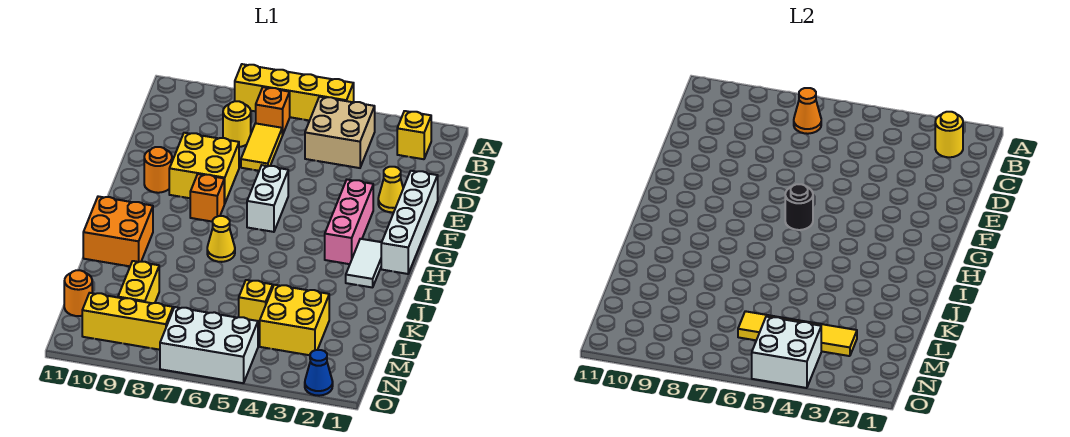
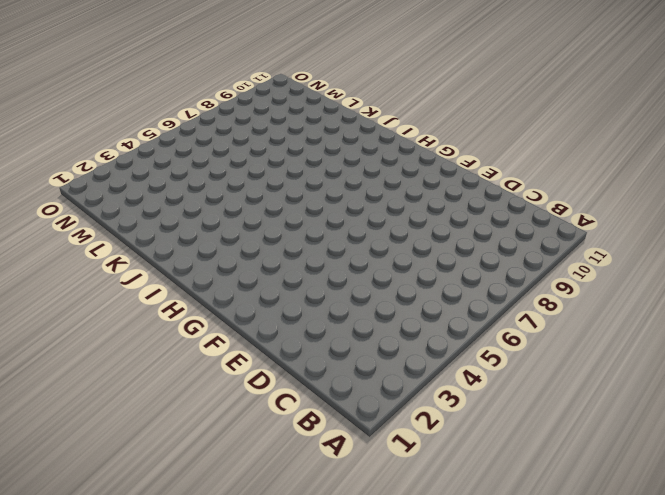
none -> yellow brick A5:A8 level 1
none -> yellow brick B2 level 1
none -> tan brick B4:C5 level 1

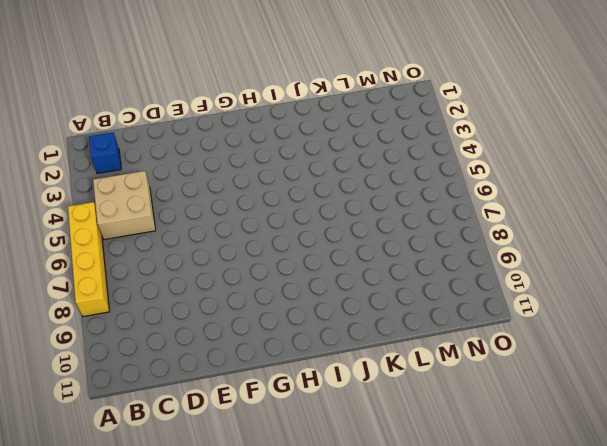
blue brick B2 level 1 -> yellow brick B2 level 1
none -> orange brick B7 level 1
none -> yellow tile C7:D7 level 1
none -> yellow round brick C8 level 1

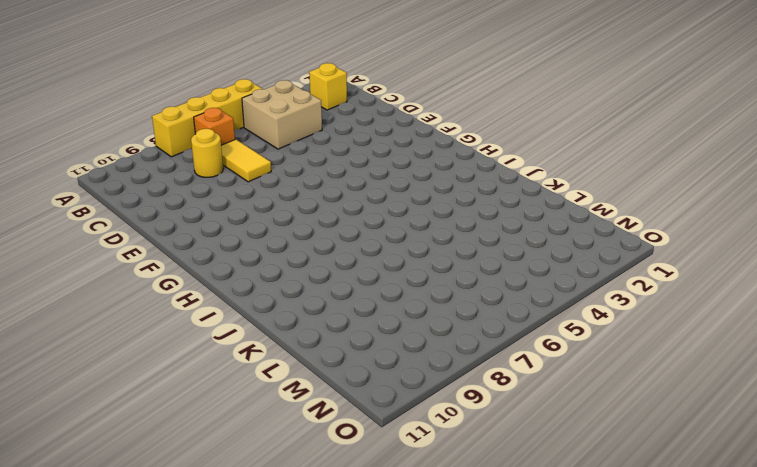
none -> white brick E1:H1 level 1
none -> yellow cone E2 level 1
none -> yellow brick E8:F9 level 1

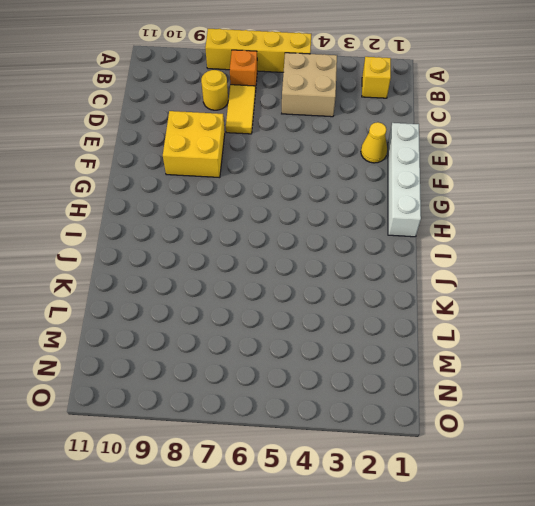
none -> pink brick F3:H3 level 1
none -> white brick F6:G6 level 1
none -> orange round brick F10 level 1

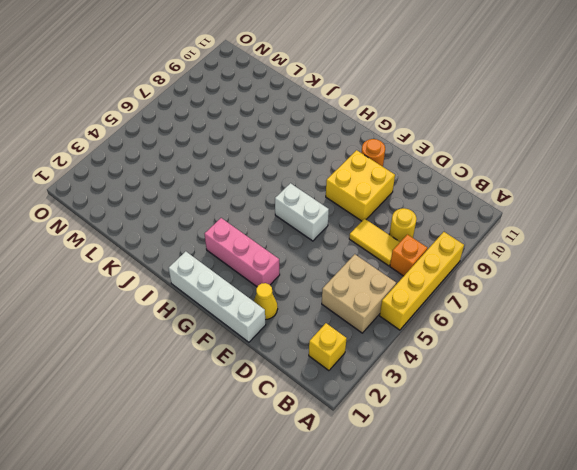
none -> orange brick G8 level 1
none -> white tile H2:I2 level 1
none -> yellow cone I7 level 1

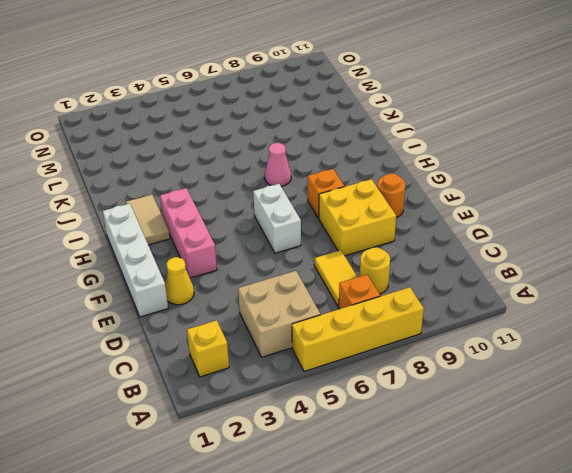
tan tile H2:I2 level 1 -> white tile H2:I2 level 1
pink cone I7 level 1 -> yellow cone I7 level 1
none -> orange brick I10:J11 level 1
none -> yellow brick L3:M4 level 1
none -> yellow brick L5 level 1

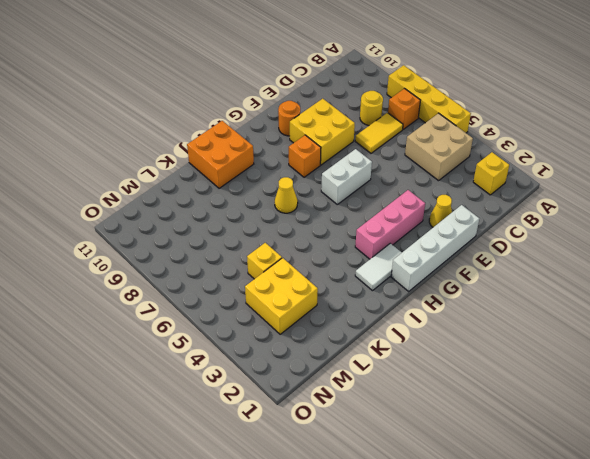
none -> yellow brick L9:M9 level 1
none -> orange round brick M11 level 1
none -> white brick N5:O7 level 1

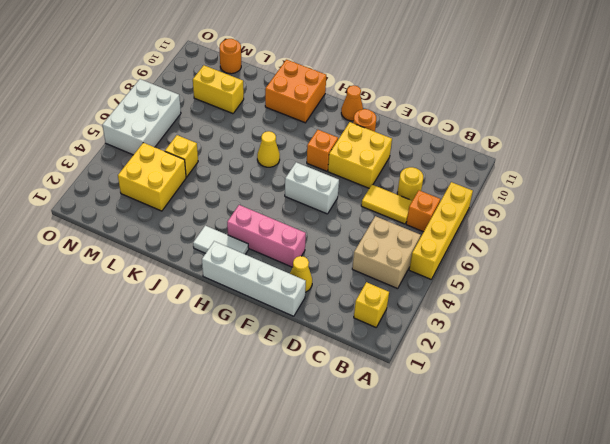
orange cone G11 level 1 -> orange cone B7 level 2
none -> yellow brick N8:N10 level 1
none -> blue cone O2 level 1
none -> yellow round brick B2 level 2

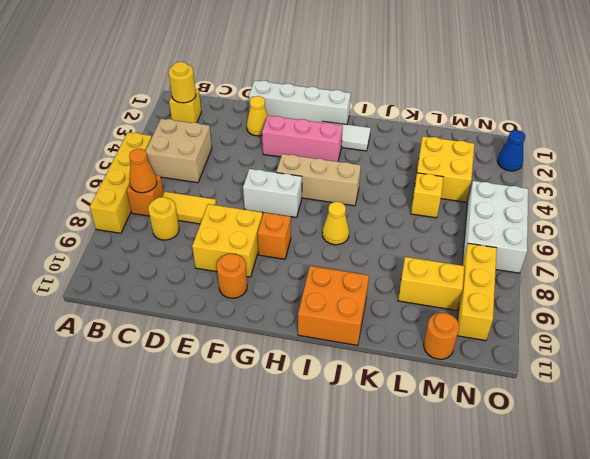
tan brick G5:I5 level 1 -> none
none -> black round brick G6 level 2
none -> yellow tile M3:M6 level 2
none -> white brick N4:O5 level 2

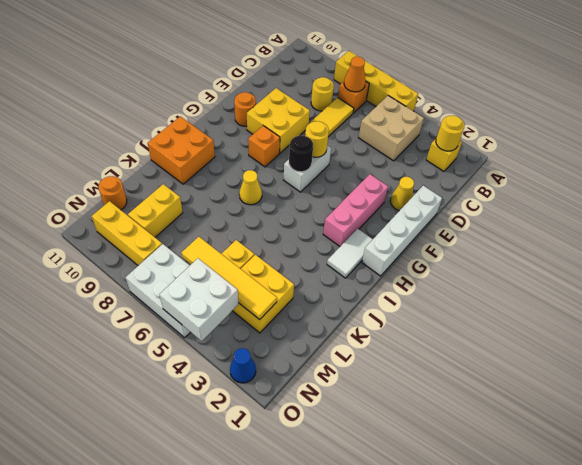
yellow round brick F6 level 2 -> none

